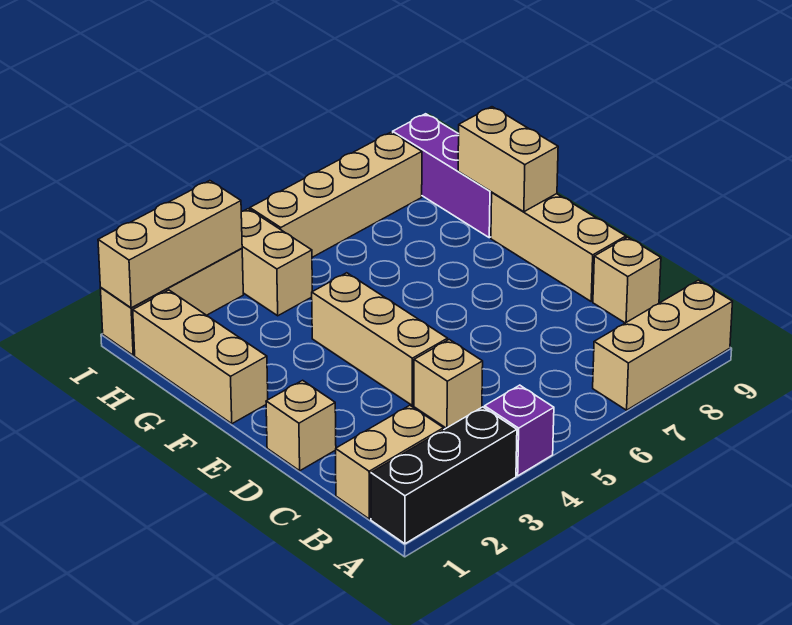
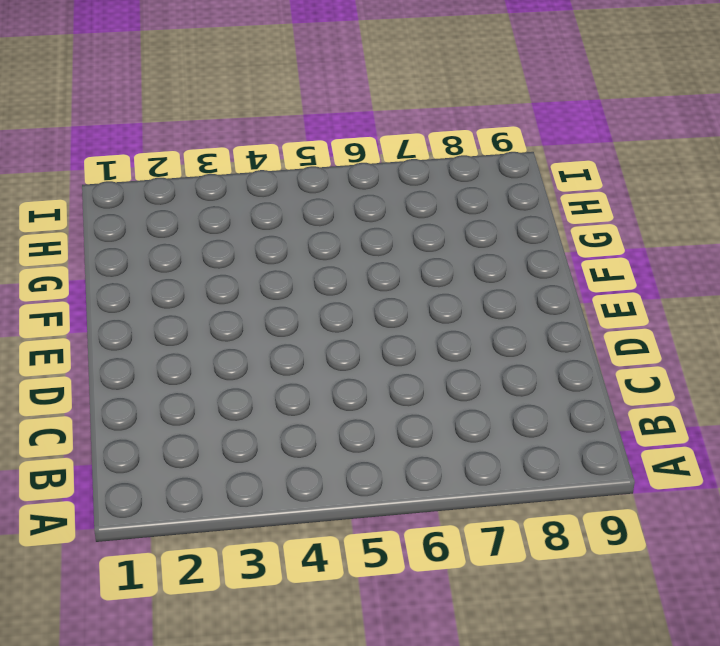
none -> black brick A1:A3 level 1
none -> purple brick A4 level 1
none -> tan brick A7:A9 level 1

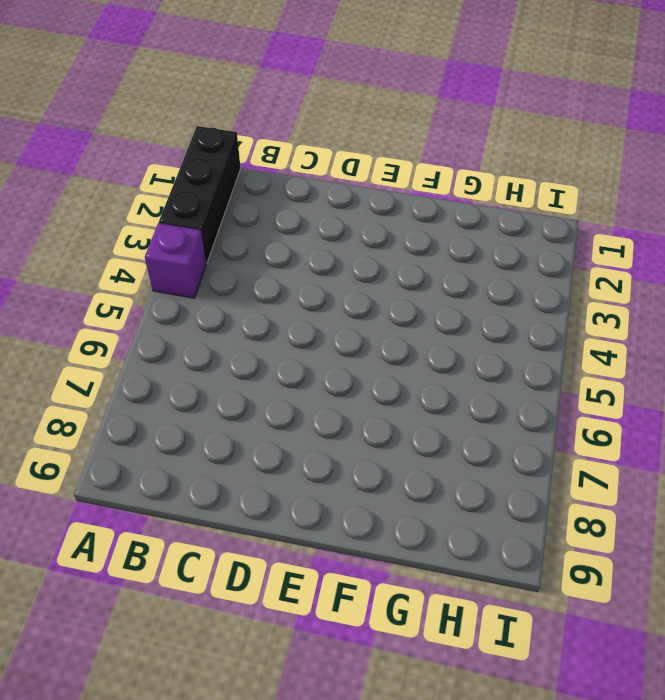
none -> tan brick A7:A9 level 1
none -> tan brick B1:B2 level 1
none -> tan brick C4 level 1

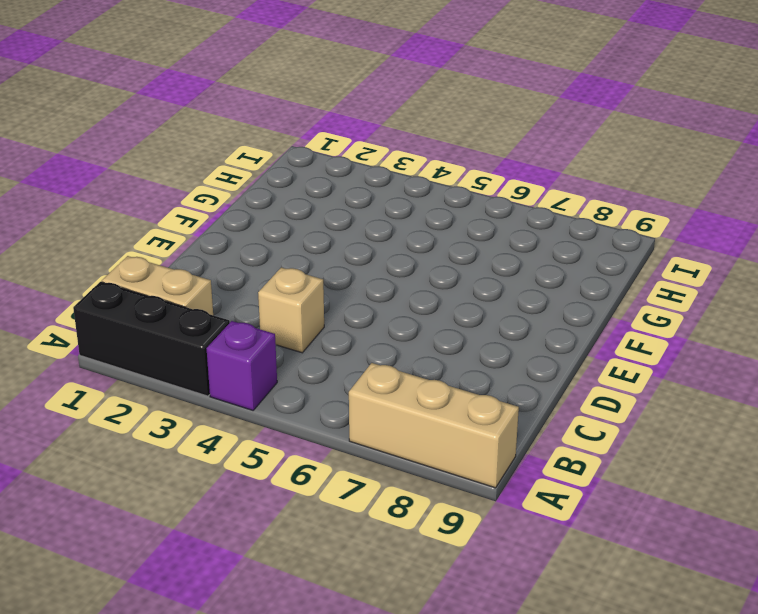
none -> tan brick C9 level 1
none -> tan brick D1 level 1
none -> tan brick D4:F4 level 1

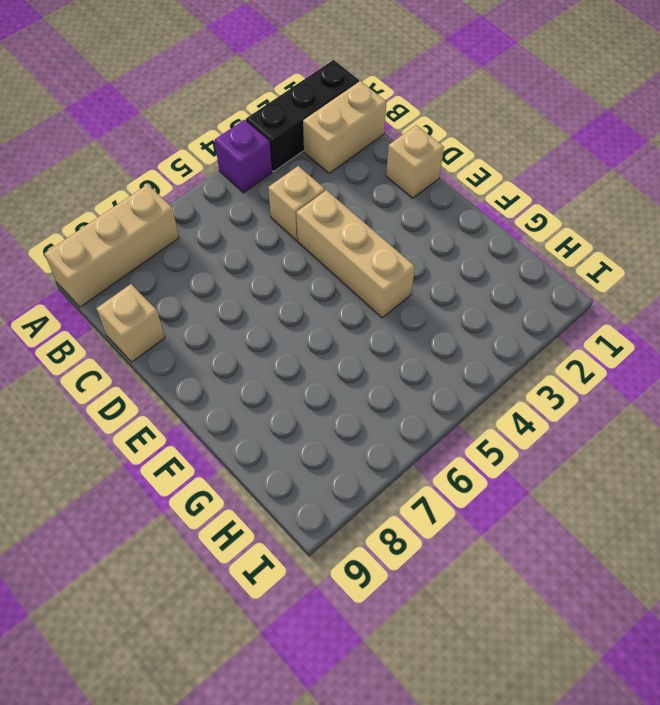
none -> tan brick D9:F9 level 1
none -> tan brick F1:H1 level 1
none -> purple brick G9:I9 level 1

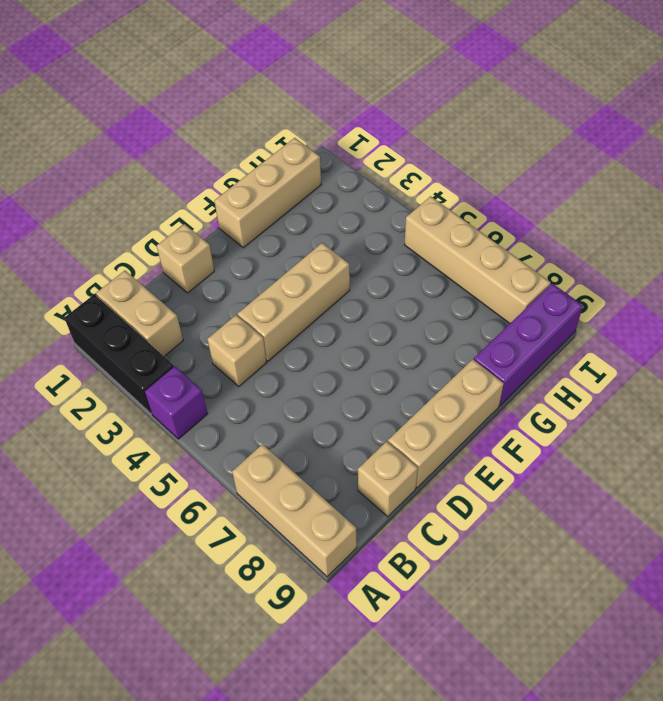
none -> tan brick H4:I4 level 1
none -> tan brick I1:I3 level 1
none -> tan brick F9:G9 level 2

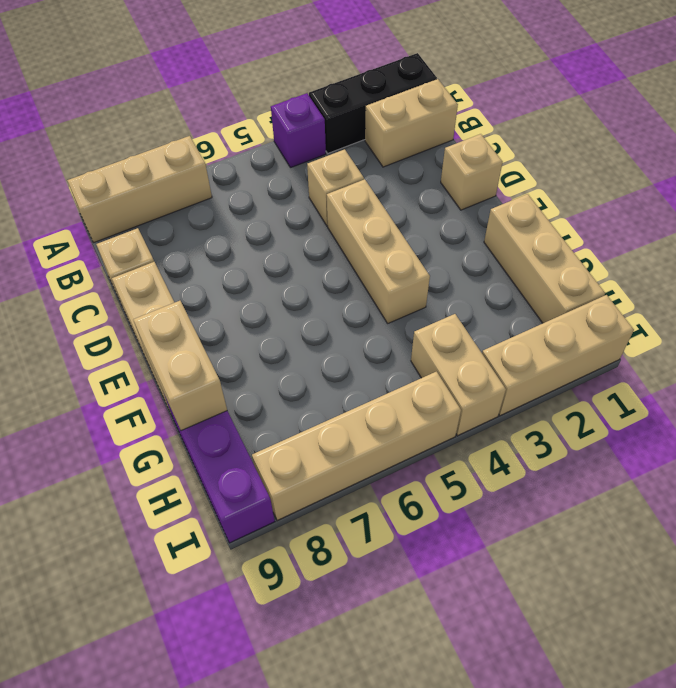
none -> tan brick I1:I3 level 2

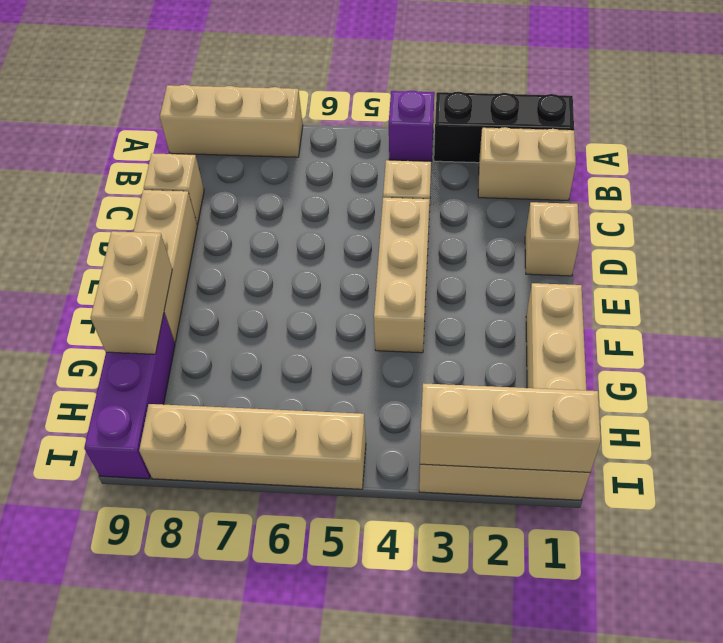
none -> tan brick H4:I4 level 1

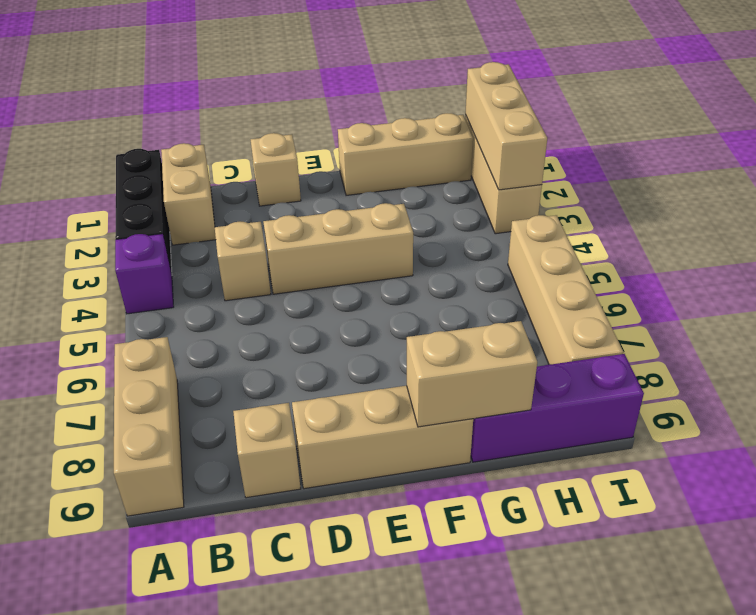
none -> tan brick H4:I4 level 1

